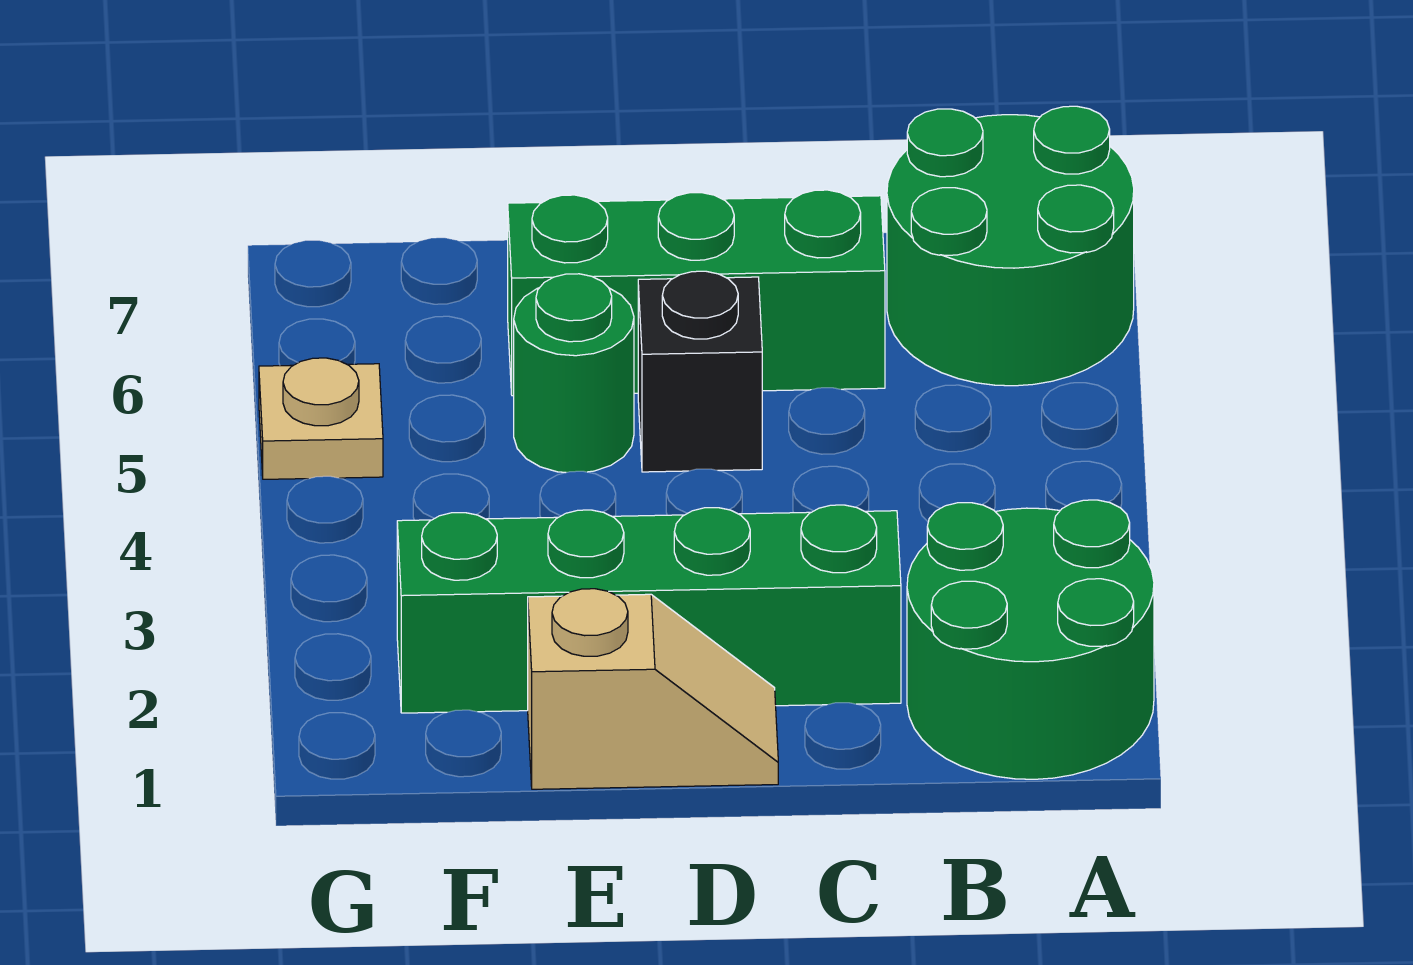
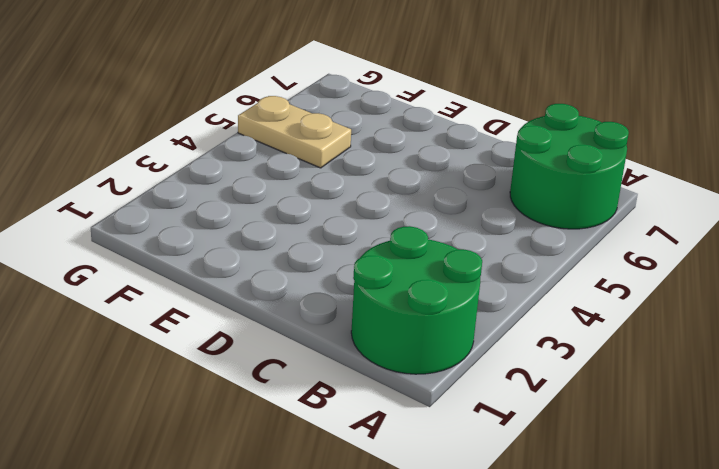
tan plate F5:G5 level 1 -> tan plate G5 level 1
none -> green brick C2:F2 level 1
none -> green brick C6:E6 level 1

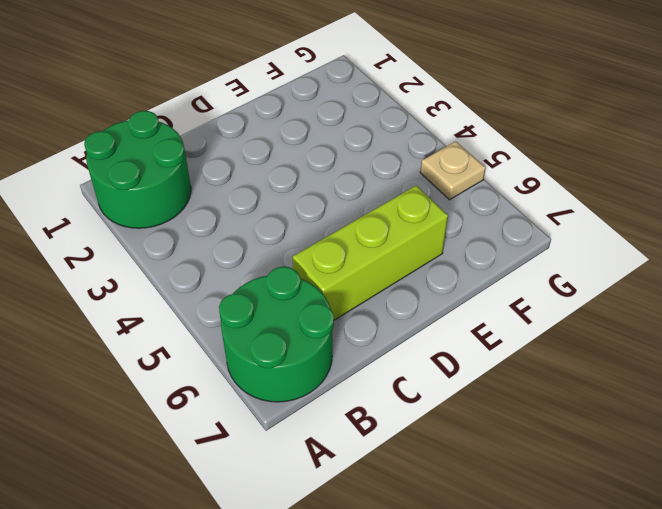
lime brick C6:E6 level 1 -> green brick C6:E6 level 1
none -> green brick C2:F2 level 1
none -> tan slope D1:E1 level 1 top E

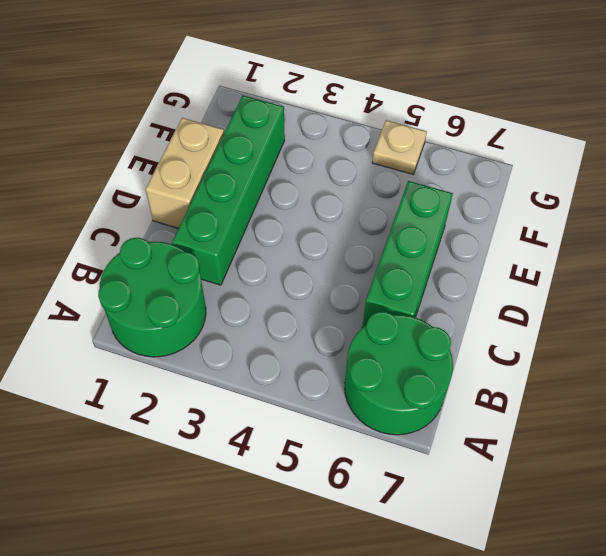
tan brick D1:E1 level 1 -> tan slope D1:E1 level 1 top E
none -> black brick D5 level 1
none -> green round brick E5 level 1

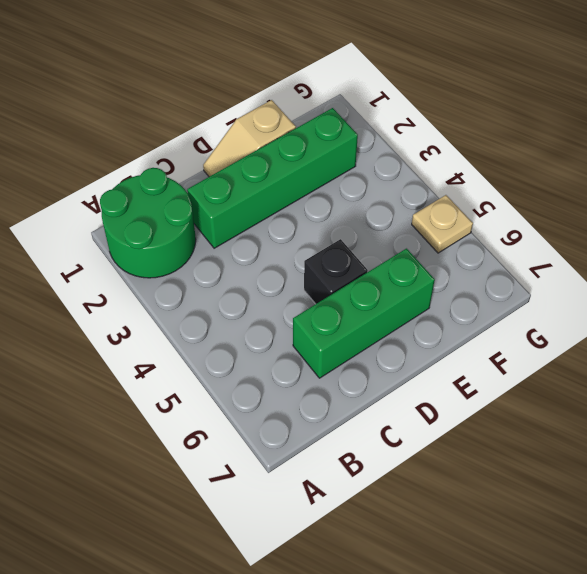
none -> green round brick A6:B7 level 1
none -> green round brick E5 level 1

